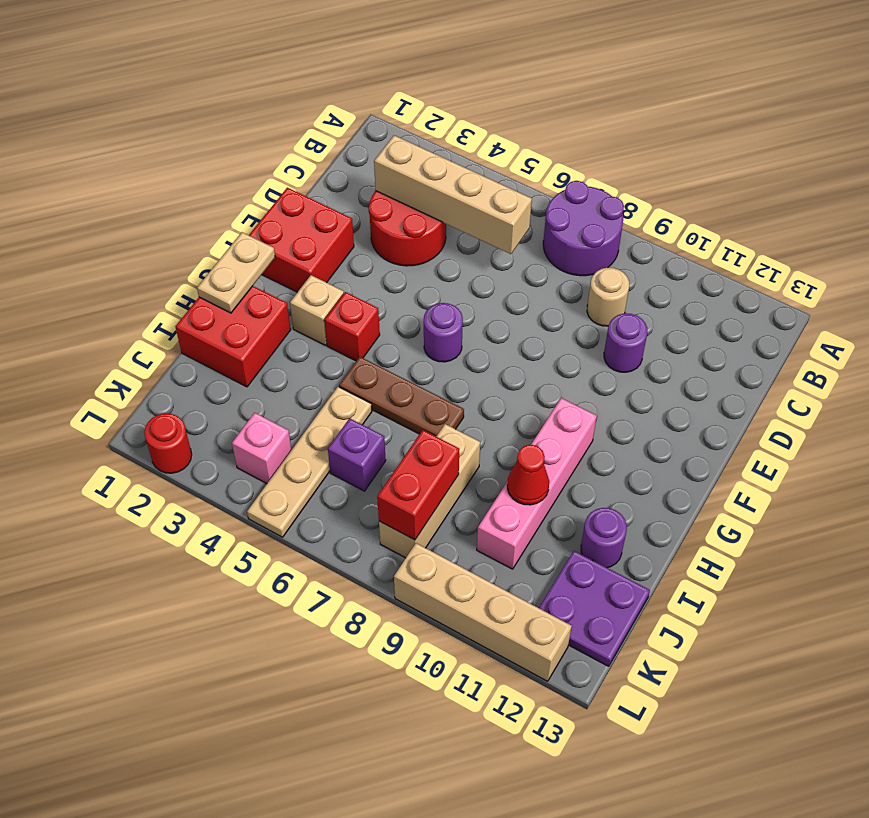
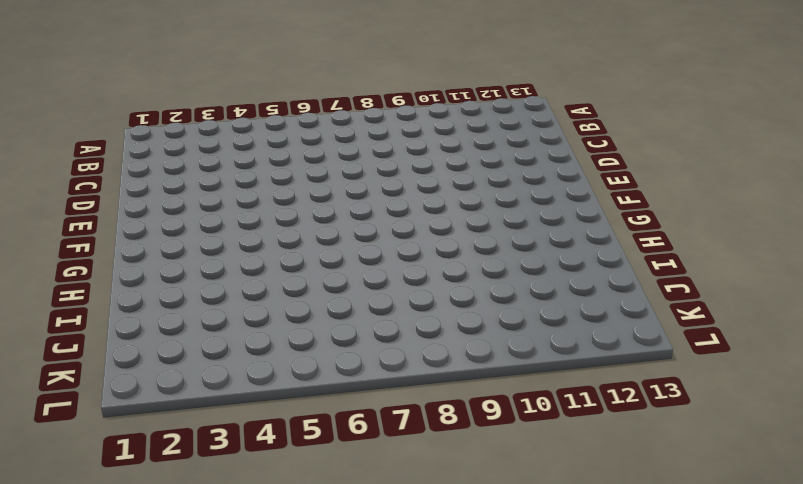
none -> purple round brick A7:B8 level 1
none -> red round brick C3:D4 level 1
none -> tan round brick C9 level 1

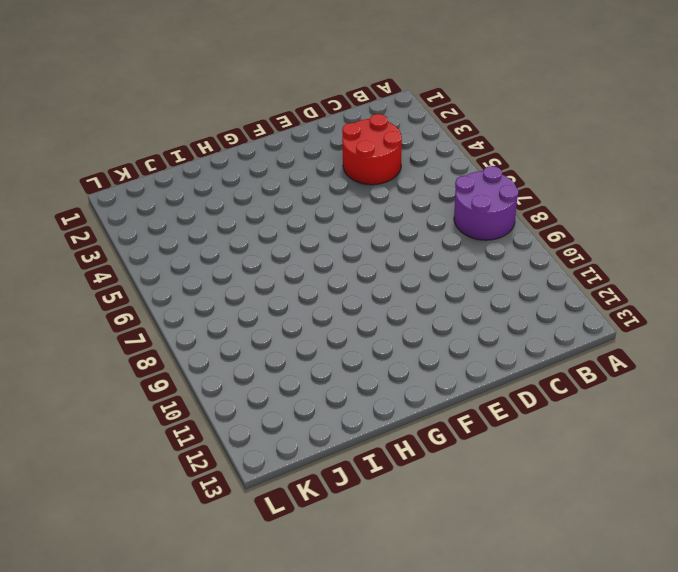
none -> tan round brick C9 level 1
none -> purple round brick D10 level 1
none -> red brick E1:F2 level 1

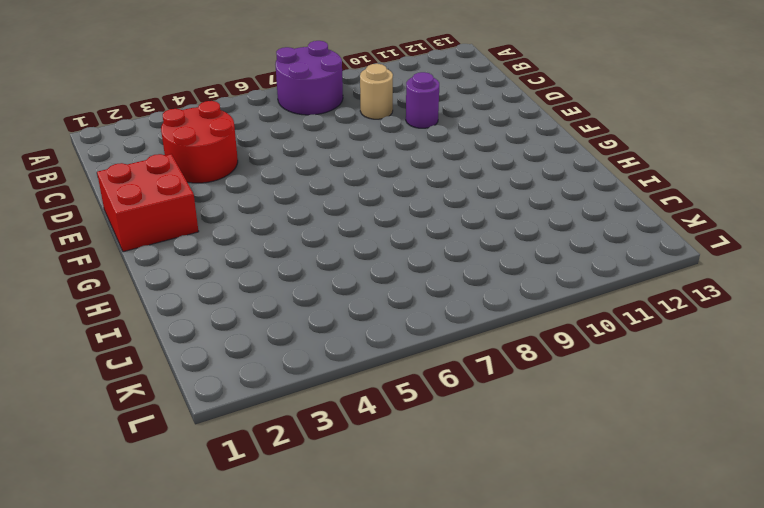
none -> purple round brick F6 level 1
none -> tan brick G3 level 1
none -> red brick G4 level 1

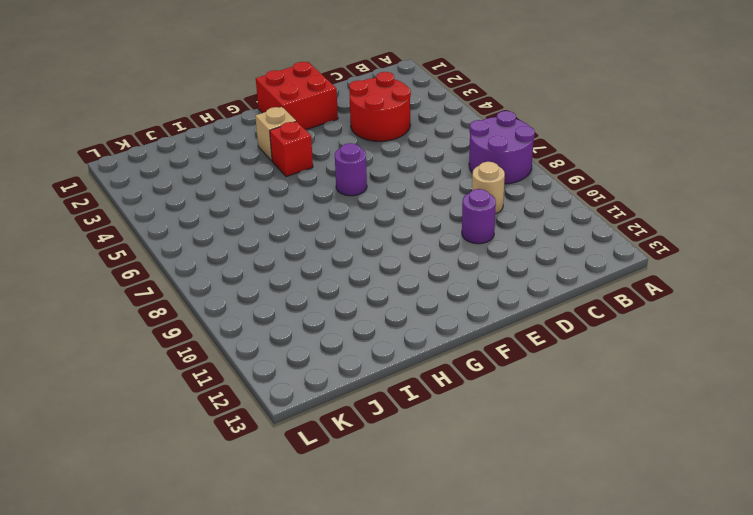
none -> pink brick G10:J10 level 1
none -> red brick H1:I2 level 1
none -> brown plate H5:H7 level 1

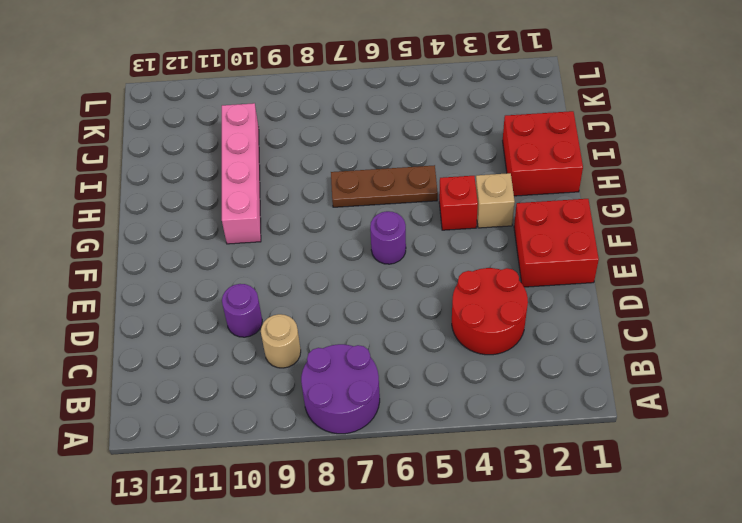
none -> tan plate I5:L5 level 1
none -> tan brick I8:K8 level 1
none -> purple round brick I12 level 1

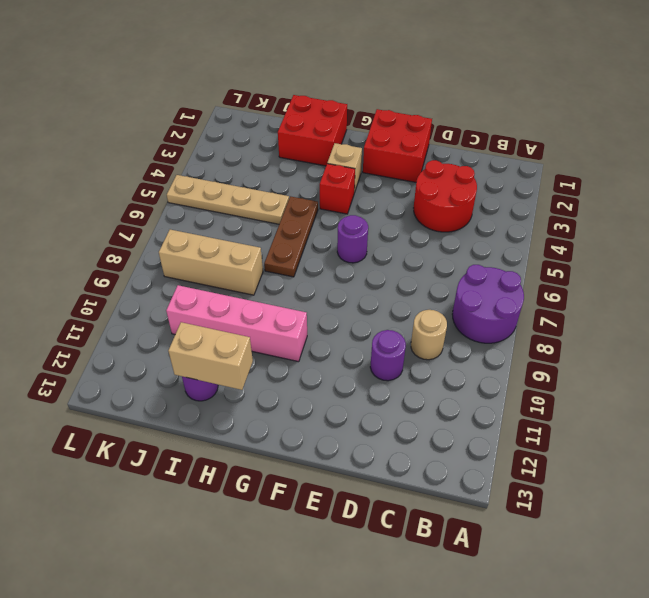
tan brick H12:I12 level 2 -> none
none -> purple brick J6 level 1
none -> purple plate J12:K13 level 1
none -> pink brick K4 level 1

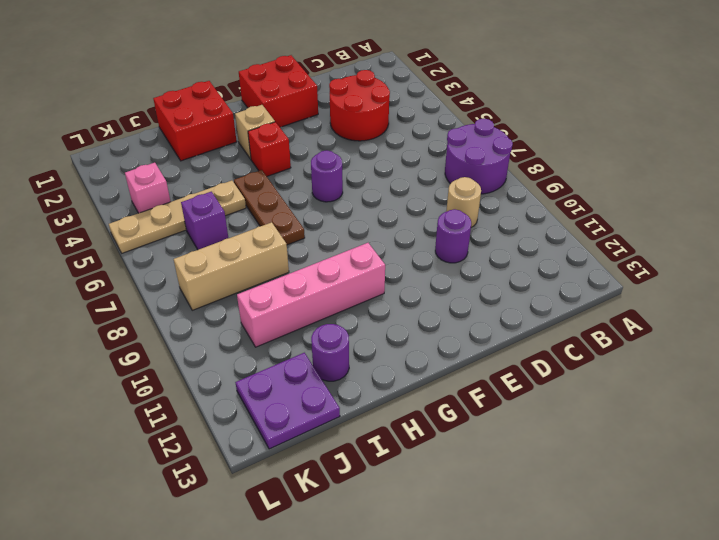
none -> red round brick L2 level 1
none -> tan brick L9:L12 level 1
none -> tan brick C3:C6 level 2

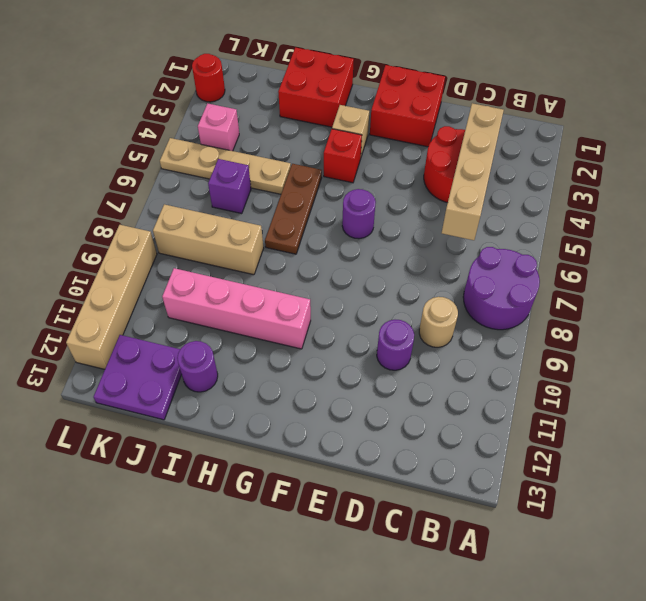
none -> tan plate G1:H1 level 2
none -> red cone I10 level 2
none -> red brick J8:K8 level 2

